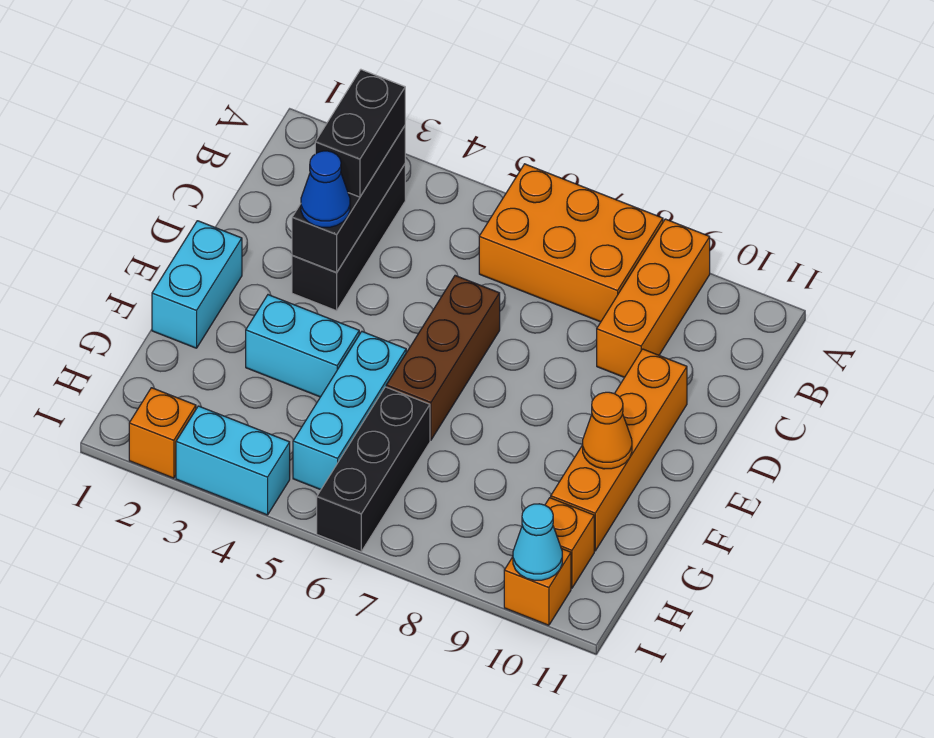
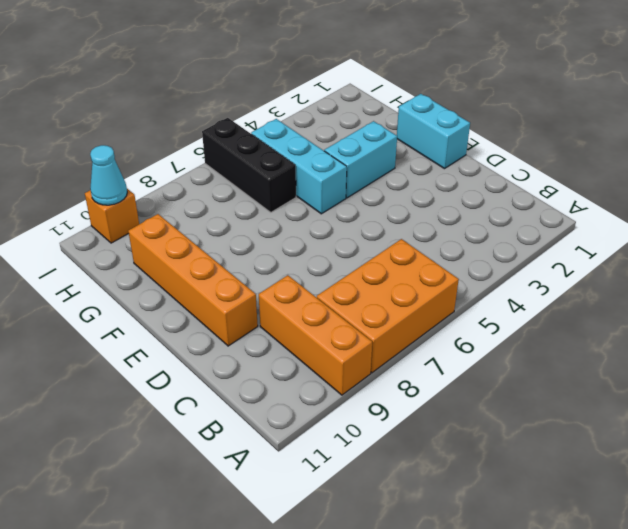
none -> black brick B3:D3 level 1
none -> brown brick D6:F6 level 1
none -> orange brick H10 level 1

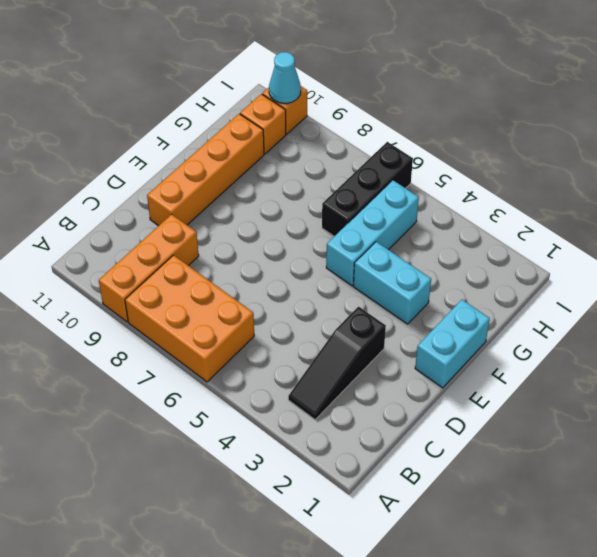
black slope B3:D3 level 1 top D -> black brick B3:D3 level 1
none -> brown brick D6:F6 level 1
none -> orange brick I2 level 1
none -> cyan brick I3:I4 level 1

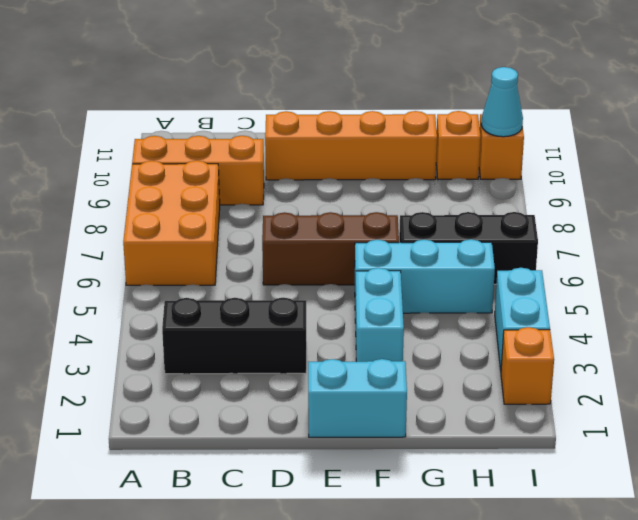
none -> black brick B3:D3 level 2
none -> orange cone F10 level 2
none -> black brick B3:C3 level 3

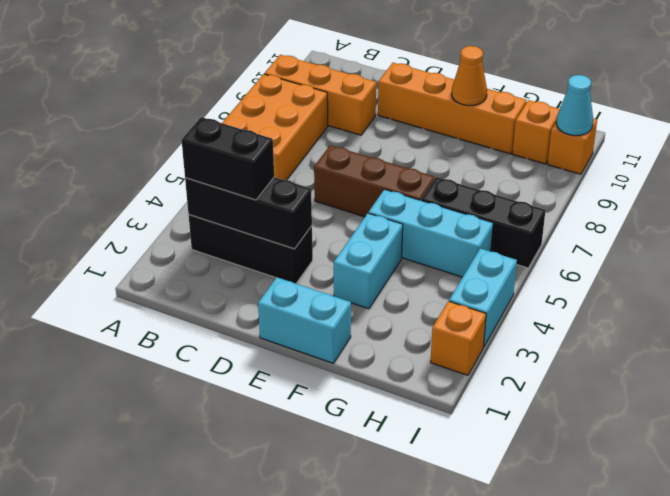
none -> blue cone D3 level 3

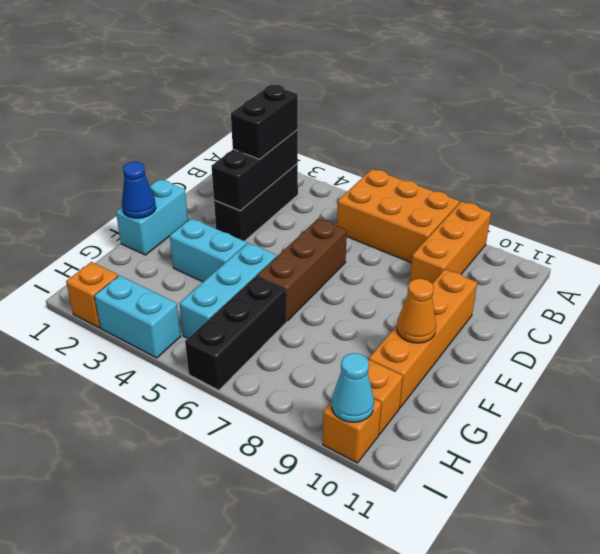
blue cone F1 level 2 -> blue cone D3 level 3

